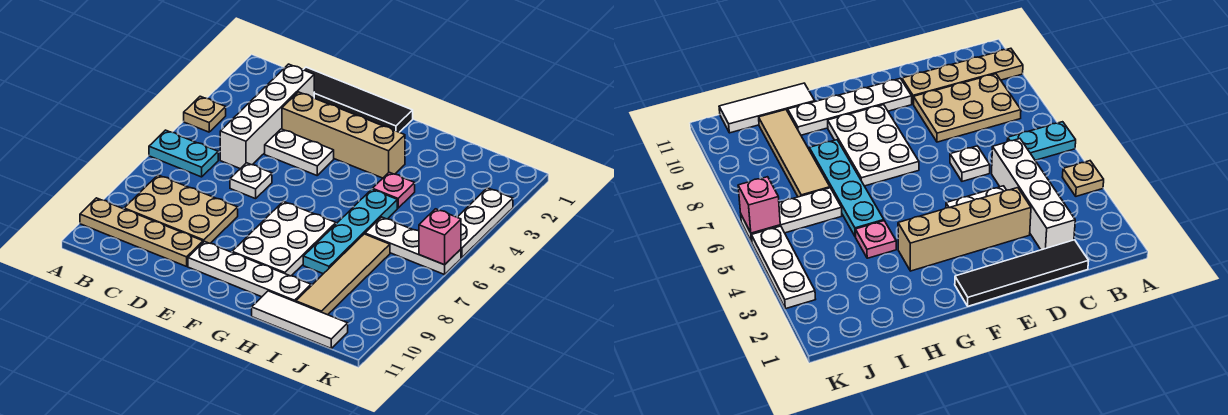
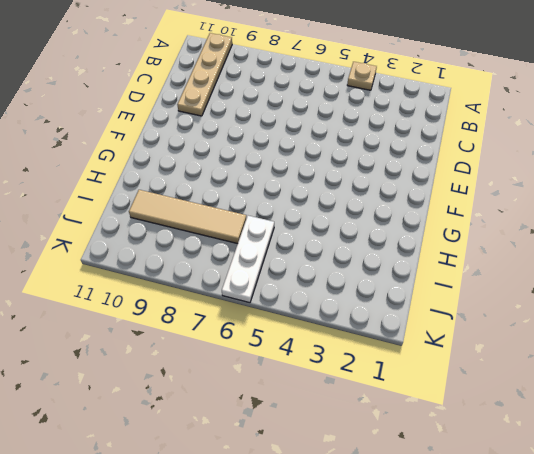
none -> cyan plate A6:B6 level 1
none -> tan plate B8:D9 level 1
none -> black tile C1:F1 level 1

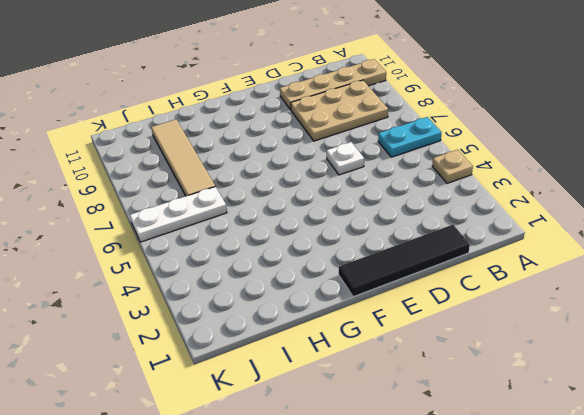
none -> white brick C2:C5 level 1
none -> tan brick D3:G3 level 1
none -> white plate D4:E4 level 1

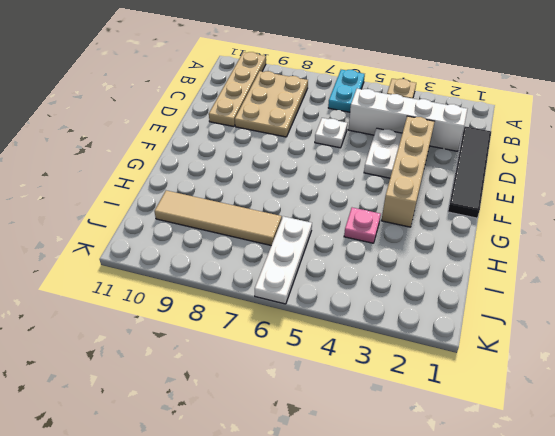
none -> white plate E10:H10 level 1
none -> white plate F7:G9 level 1
none -> cyan plate H5:H8 level 1

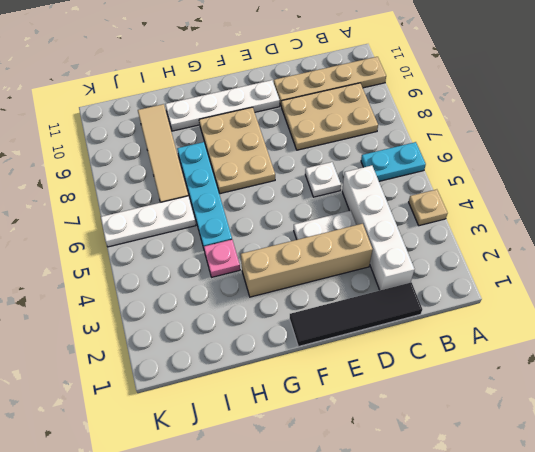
tan plate F7:G9 level 1 -> white plate F7:G9 level 1
none -> white tile H11:J11 level 1
none -> white plate K3:K5 level 1
none -> pink brick K6 level 2

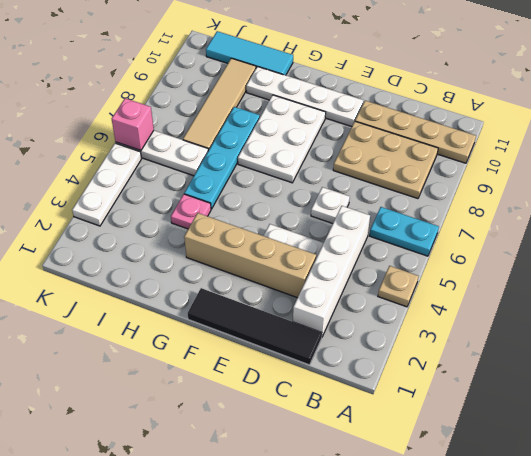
cyan tile H11:J11 level 1 -> white tile H11:J11 level 1

